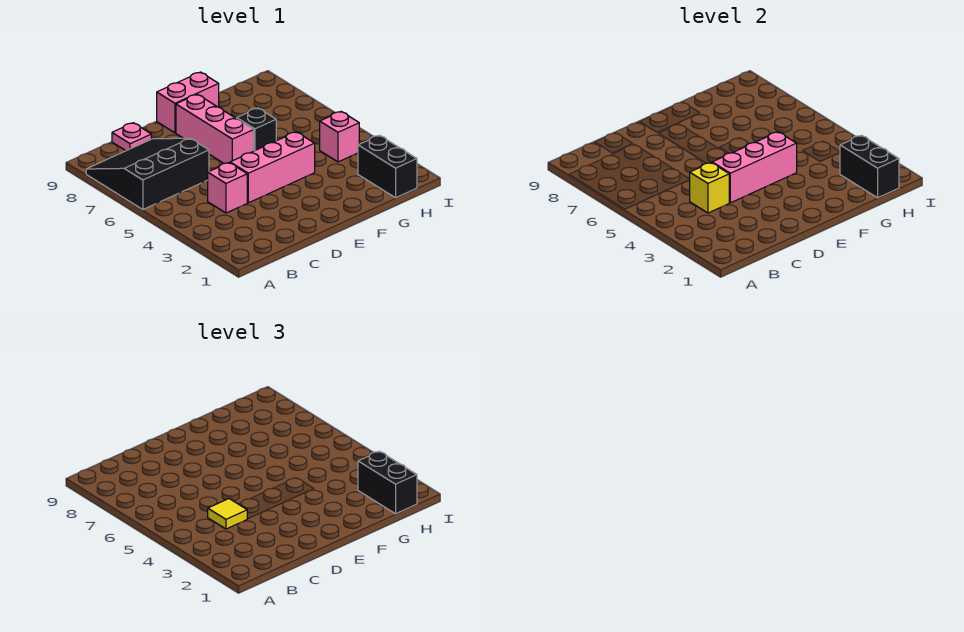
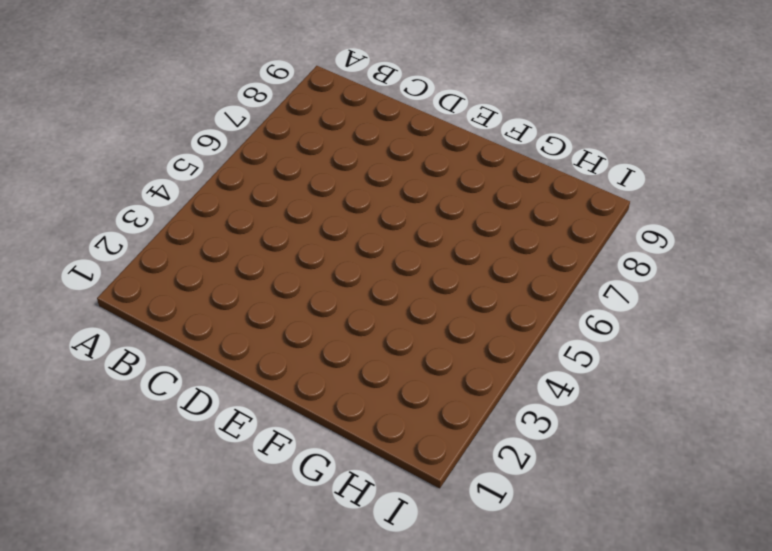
none -> black slope A6:C8 level 1 top 6
none -> pink brick C4 level 1
none -> pink plate C9 level 1

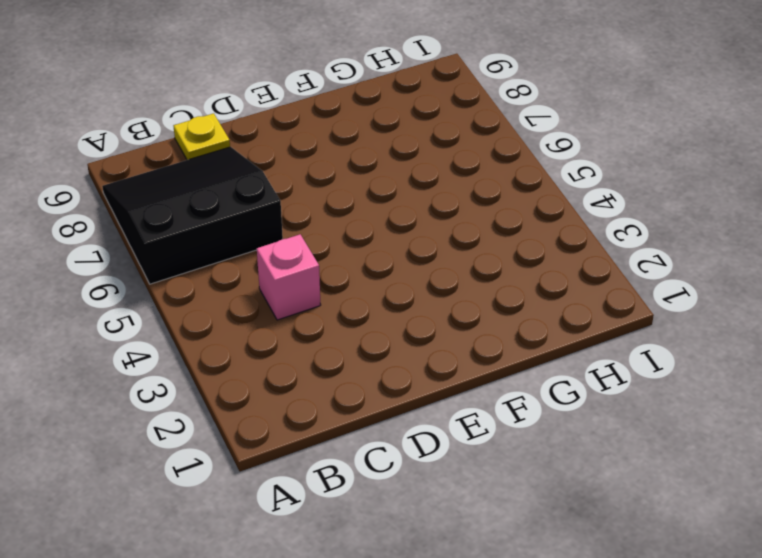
yellow plate C9 level 1 -> pink plate C9 level 1
none -> pink brick D4:F4 level 1
none -> pink brick E6:E8 level 1
none -> pink brick E9:F9 level 1

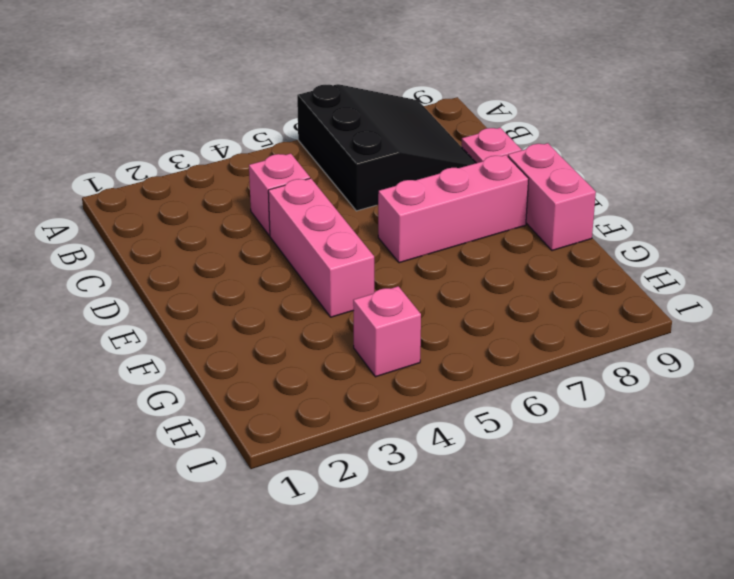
none -> black brick F6 level 1
none -> black brick H1:H2 level 1
none -> yellow brick C4 level 2

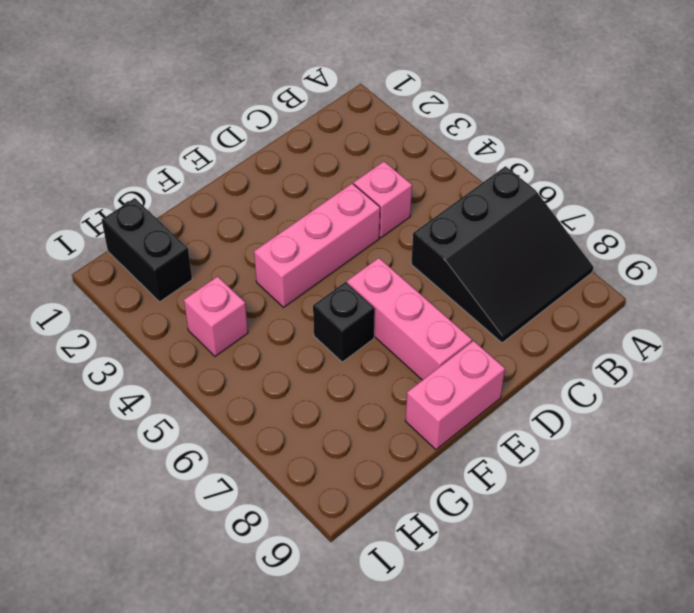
none -> pink plate C9 level 1
none -> yellow brick C4 level 2
none -> pink brick D4:F4 level 2

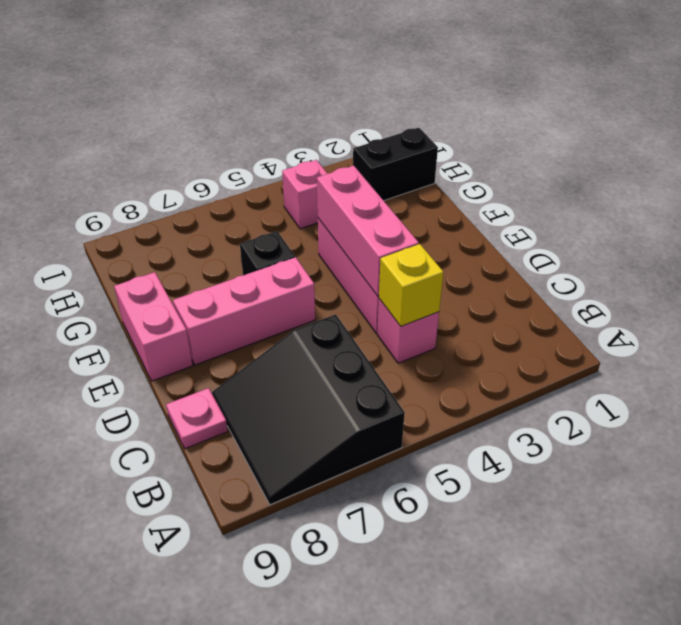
none -> black brick H1:H2 level 2
none -> yellow tile C4 level 3
none -> black brick H1:H2 level 3

